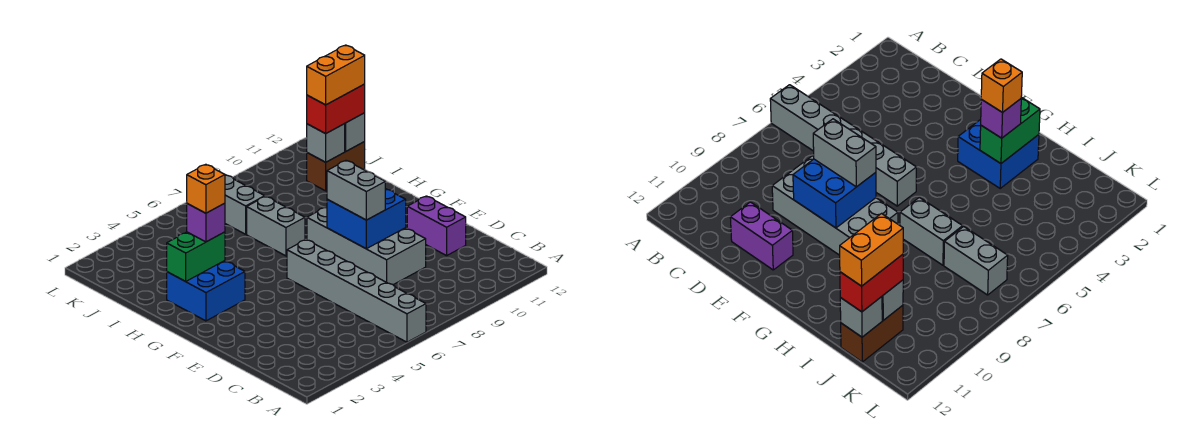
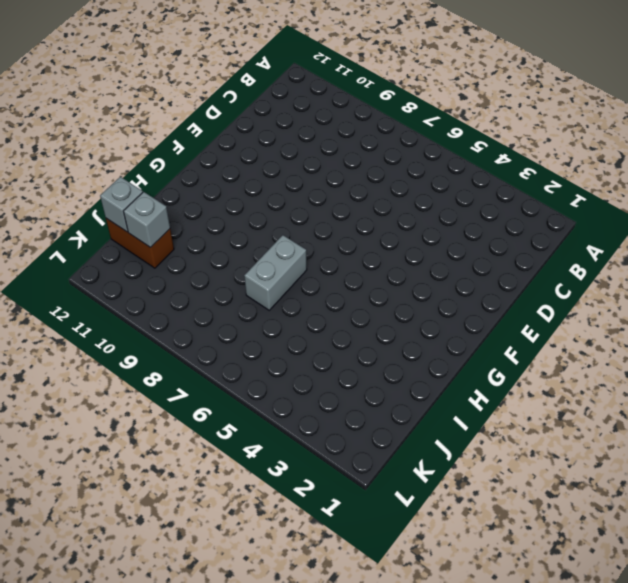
none -> grey brick A6:F6 level 1
none -> grey brick D8:G9 level 1
none -> purple brick D11:E11 level 1

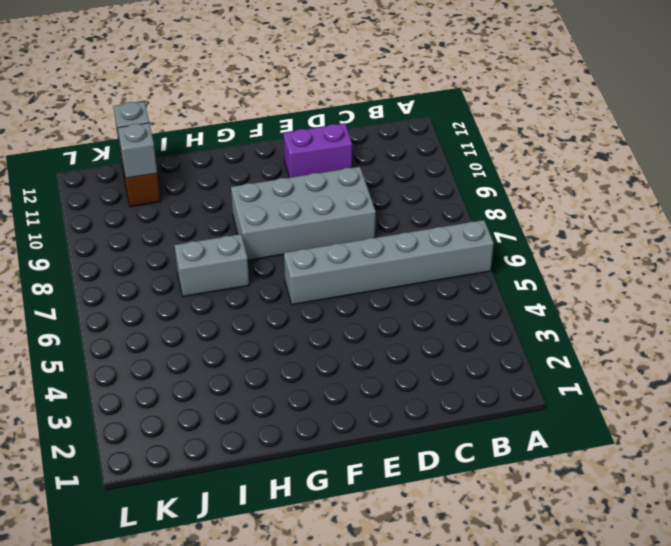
none -> blue brick G2:H3 level 1
none -> grey brick J7:K7 level 1
none -> blue brick E8:F9 level 2

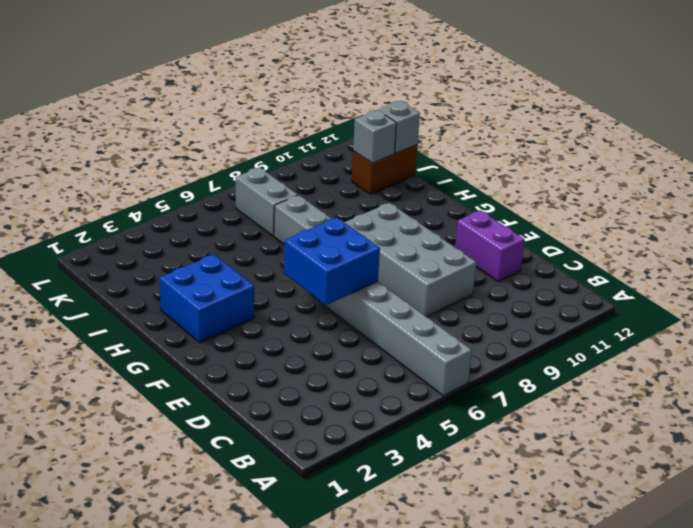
blue brick E5:F6 level 2 -> blue brick E8:F9 level 2
none -> green brick H2:H3 level 2
none -> grey brick E8:F8 level 3
none -> purple brick H3 level 3

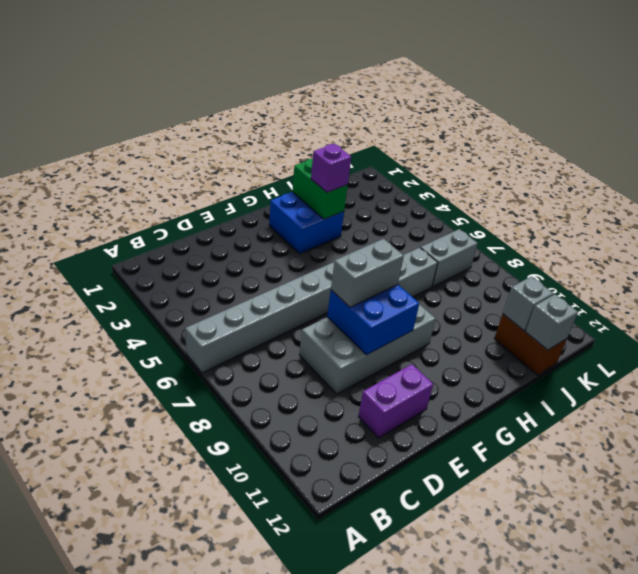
none -> red brick J11:J12 level 3
none -> orange brick H3 level 4
none -> orange brick J11:J12 level 4

